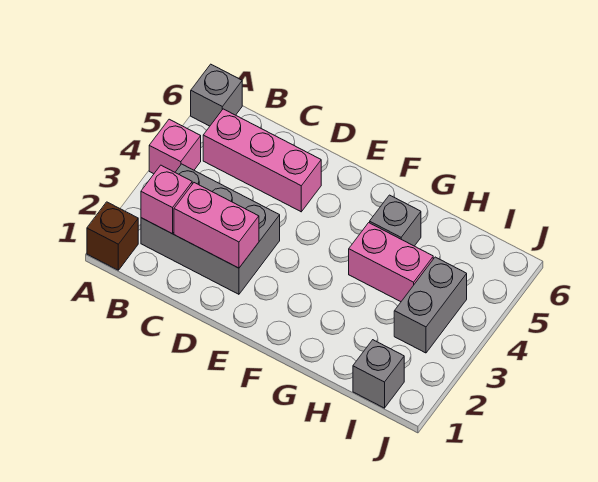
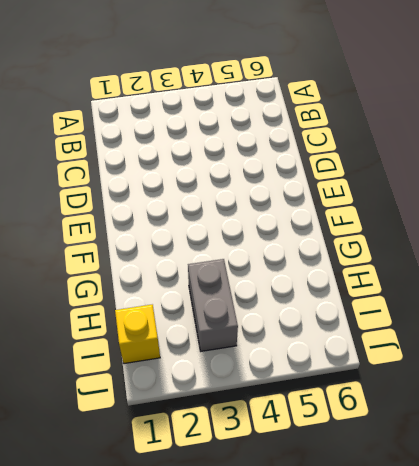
grey brick H3:I3 level 1 -> grey brick I3:I4 level 1
yellow brick I1 level 1 -> grey brick I1 level 1
none -> brown brick A1 level 1
none -> pink brick A4 level 1

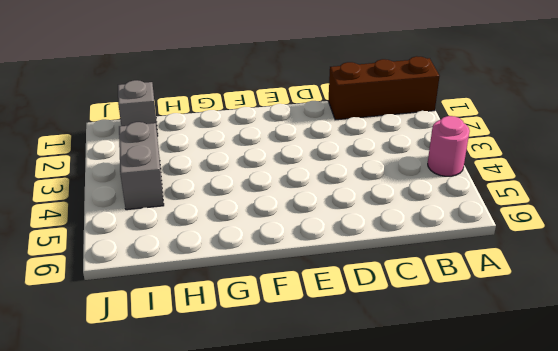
brown brick A1:C1 level 1 -> brown brick A1 level 1
pink round brick A4 level 1 -> pink brick A4 level 1
none -> grey brick A6 level 1
none -> grey brick B2:D3 level 1

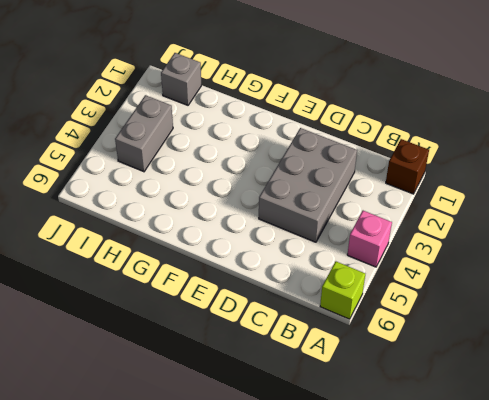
lime brick A6 level 1 -> grey brick A6 level 1
grey brick C2:D4 level 1 -> grey brick B2:D3 level 1
none -> pink brick B5:D5 level 1
none -> pink brick G4:H4 level 1

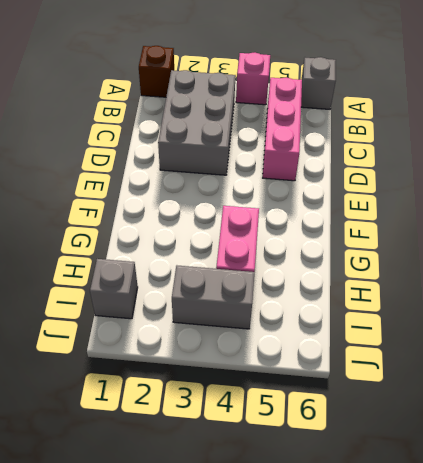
none -> grey brick G5 level 1
none -> pink brick B2 level 2

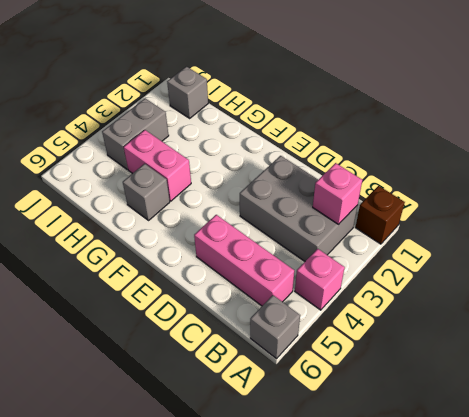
none -> pink brick C2:D2 level 2

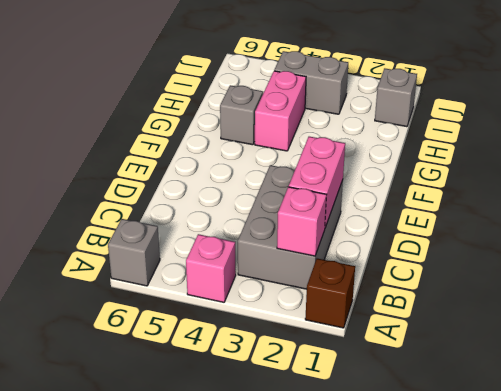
none -> pink brick B5:D5 level 1

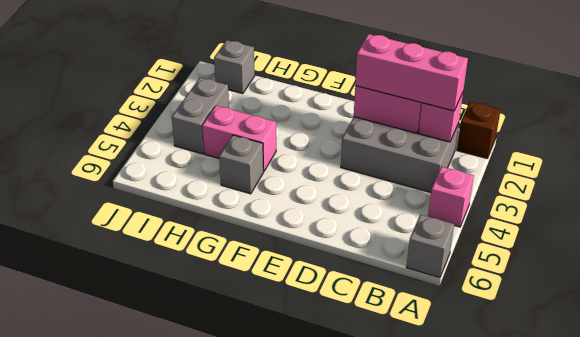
pink brick B2:D2 level 3 -> pink brick B5:D5 level 1

